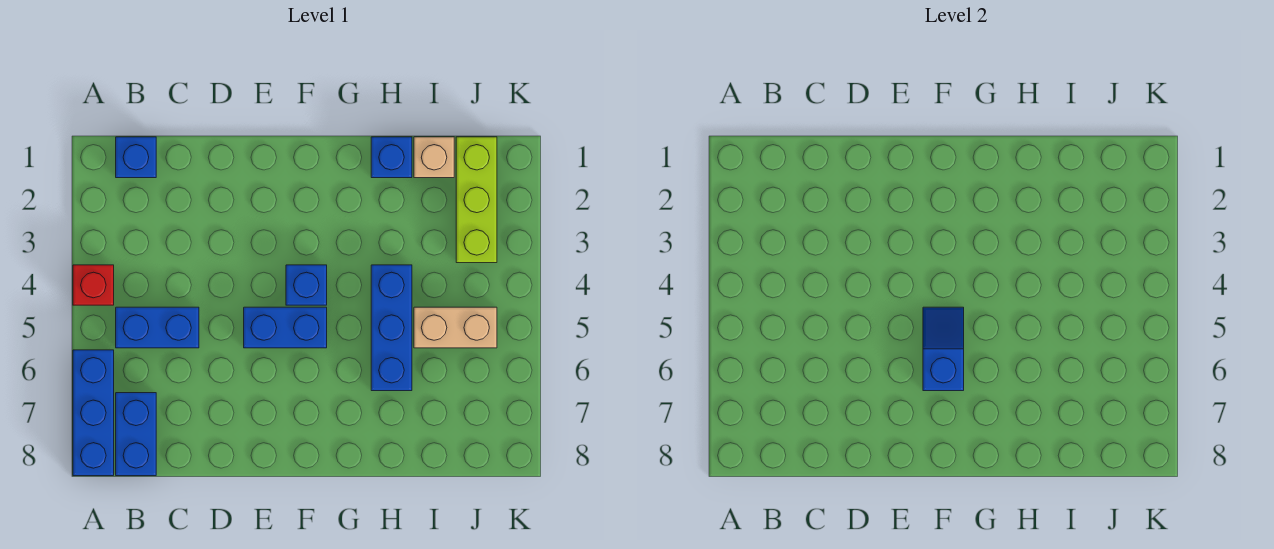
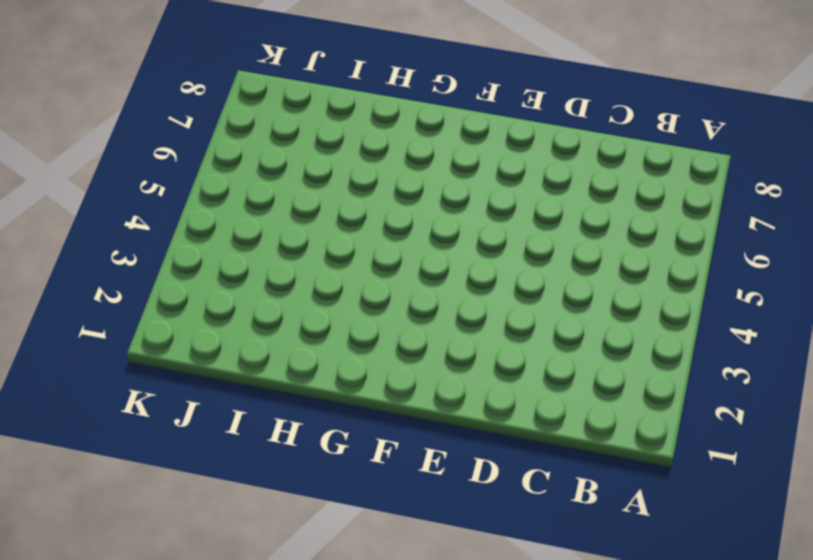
none -> red brick A4 level 1
none -> blue brick A6:A8 level 1
none -> blue brick B1 level 1

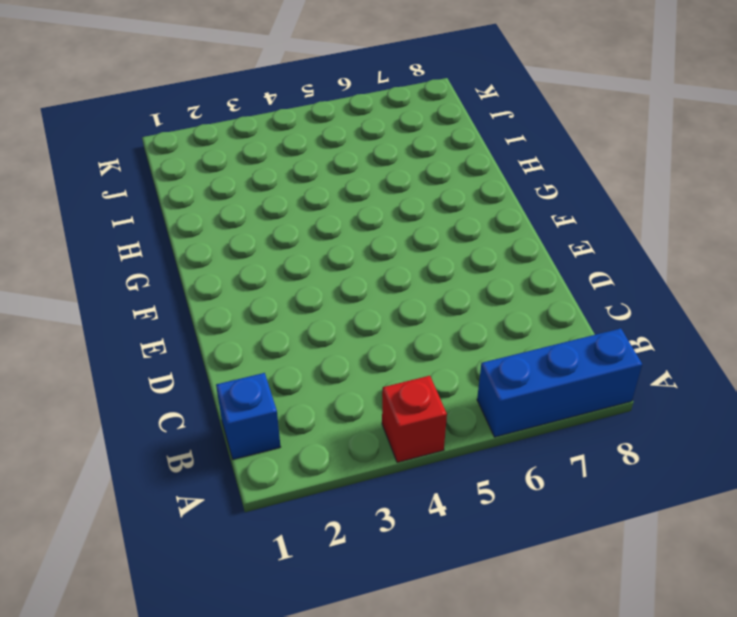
none -> blue brick B5:C5 level 1
none -> blue brick B7:B8 level 1
none -> blue brick E5:F5 level 1

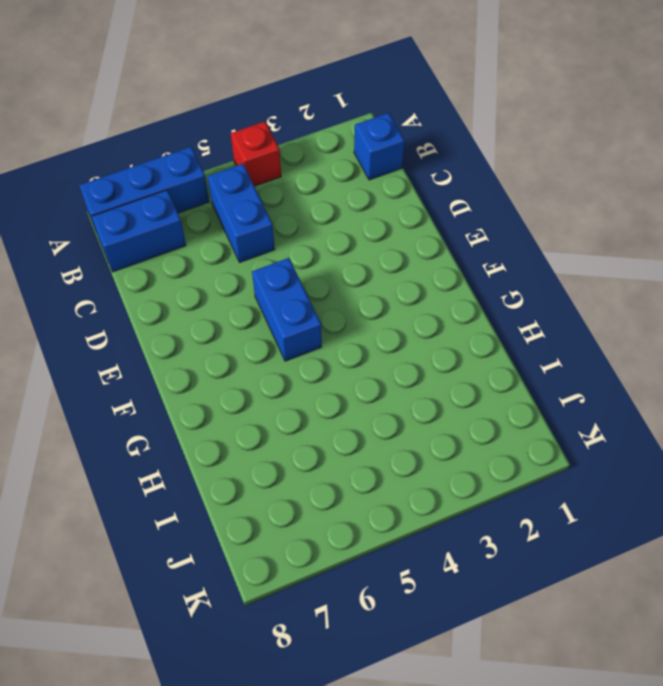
none -> blue brick F4 level 1
none -> blue brick H1 level 1
none -> blue brick H4:H6 level 1

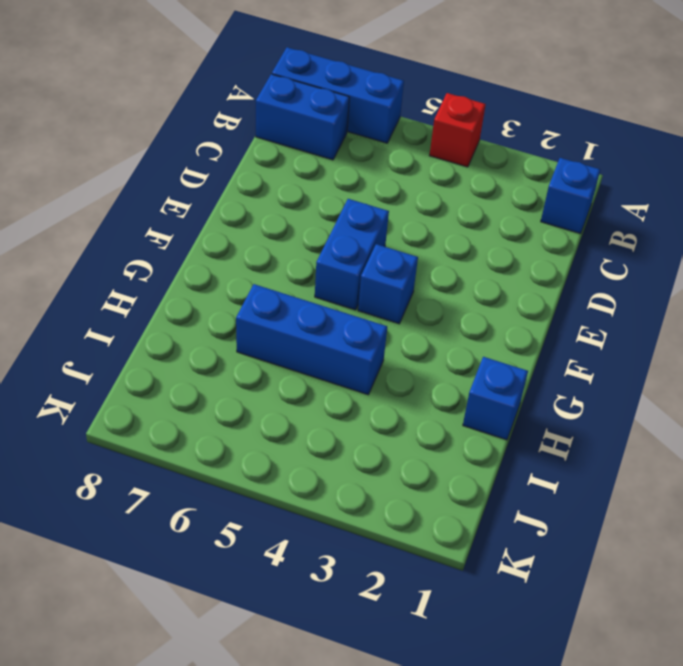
none -> blue brick B5:C5 level 1
none -> tan brick I1 level 1
none -> tan brick I5:J5 level 1

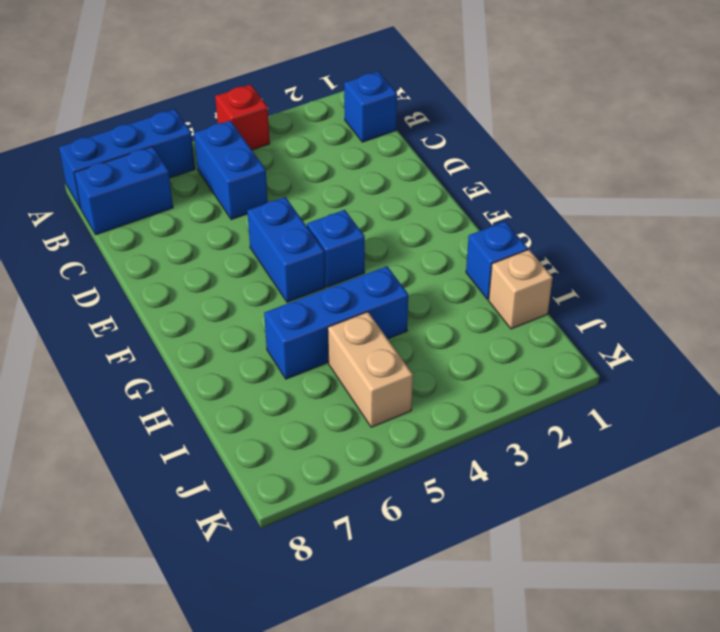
none -> lime brick J1:J3 level 1
none -> blue slope F5:F6 level 2 top 6

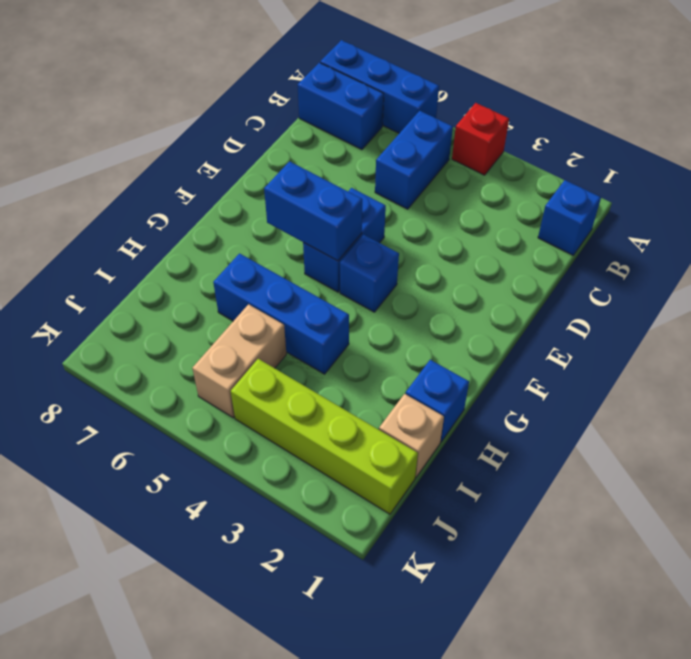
blue brick F5:F6 level 2 -> blue slope F5:F6 level 2 top 6
lime brick J1:J4 level 1 -> lime brick J1:J3 level 1

